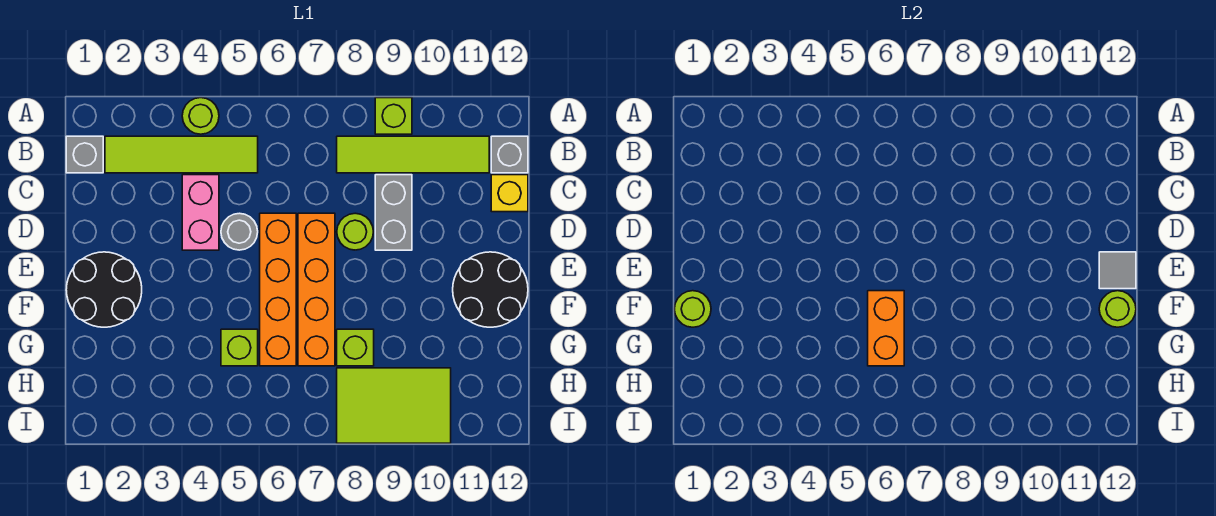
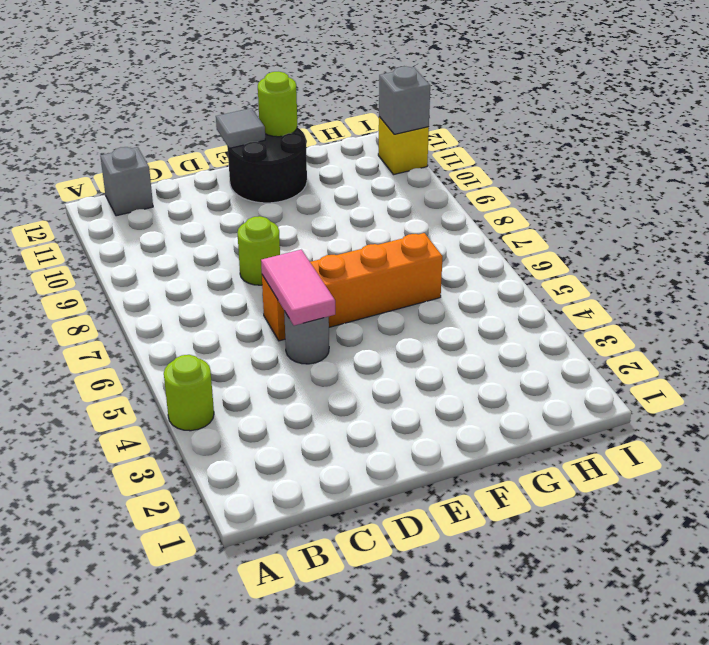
pink tile D5:D6 level 2 -> none
yellow brick I11 level 1 -> yellow brick C12 level 1
grey brick I11 level 2 -> grey brick B1 level 1
none -> lime brick A9 level 1
none -> lime tile B2:B5 level 1
none -> lime tile B8:B11 level 1

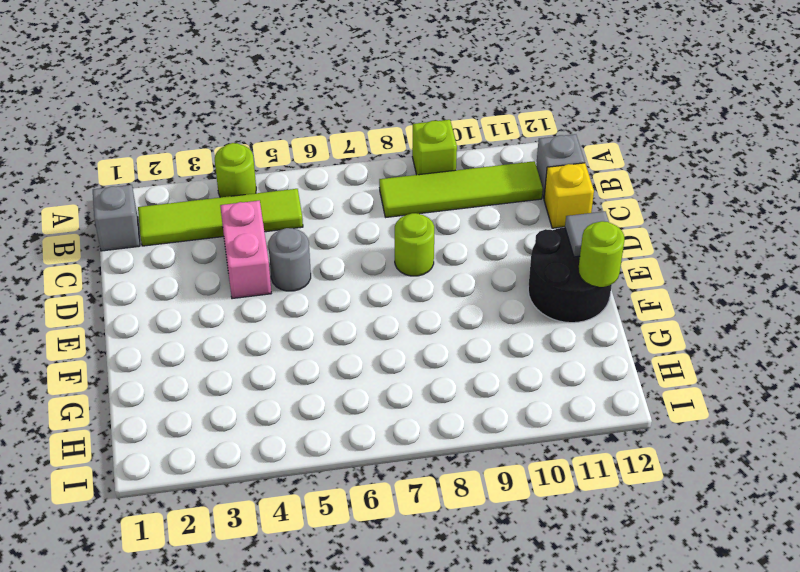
none -> grey brick C9:D9 level 1
none -> orange brick D6:G6 level 1
none -> orange brick D7:G7 level 1

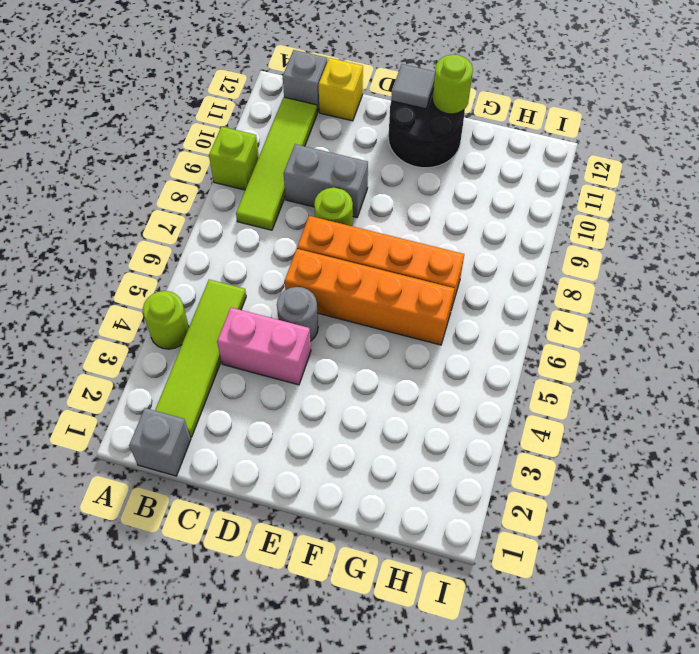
none -> black round brick E1:F2 level 1
none -> lime brick G5 level 1
none -> lime brick G8 level 1

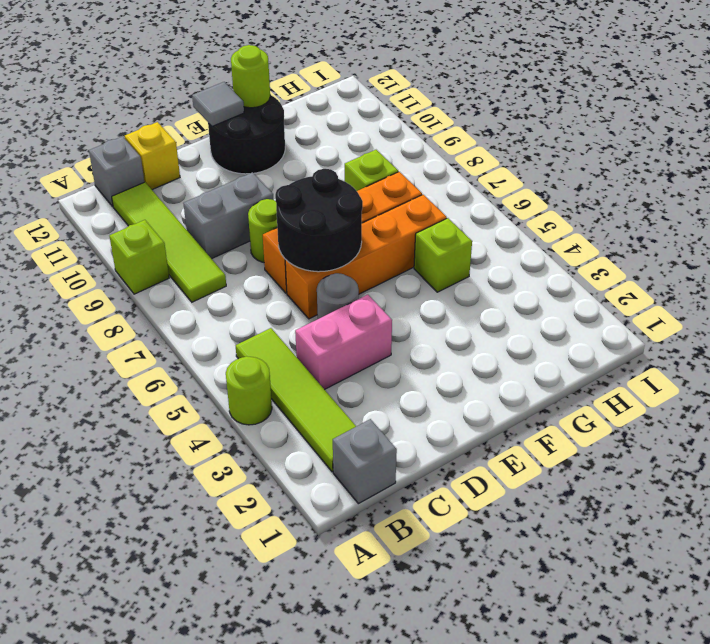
black round brick D6:E7 level 2 -> black round brick E1:F2 level 1
none -> lime tile H8:I10 level 1
none -> lime round brick F1 level 2
none -> orange brick F6:G6 level 2

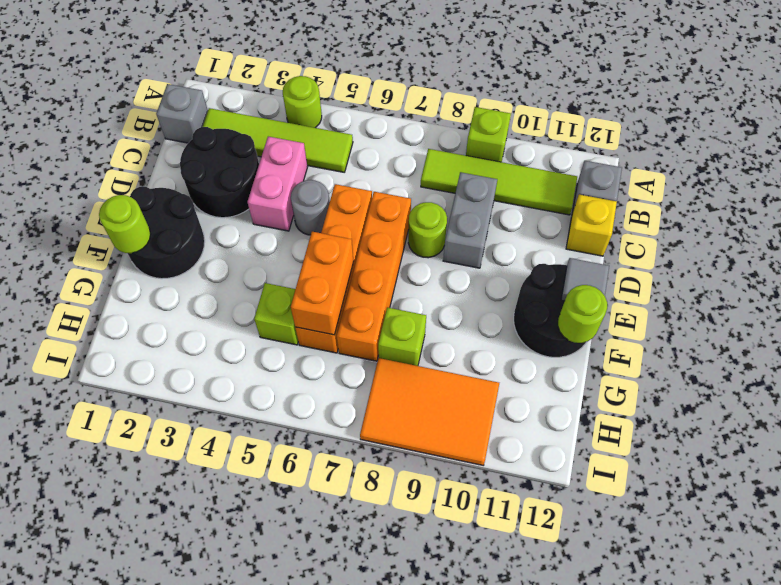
black round brick C2:D3 level 1 -> none
orange tile H8:I10 level 1 -> lime tile H8:I10 level 1

